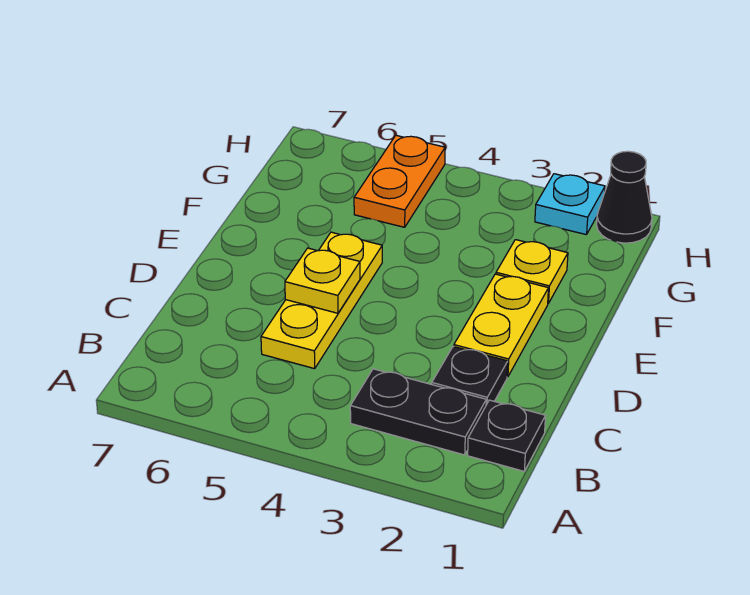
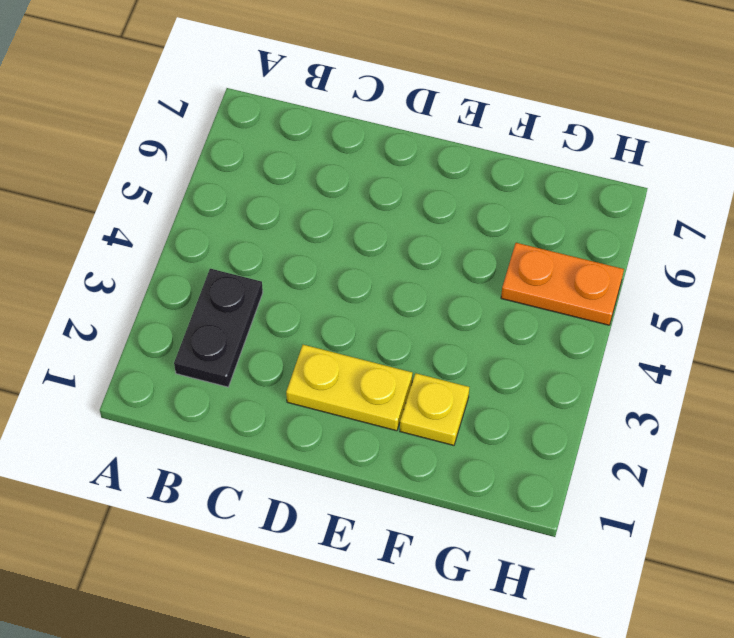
none -> black plate B1 level 1
none -> black plate C2 level 1

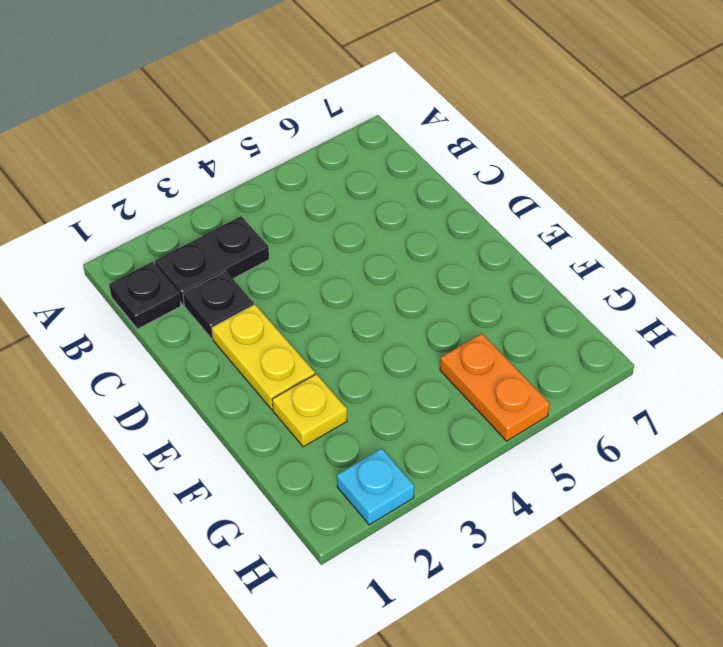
none -> yellow plate C5:E5 level 1
none -> black cone H1 level 1

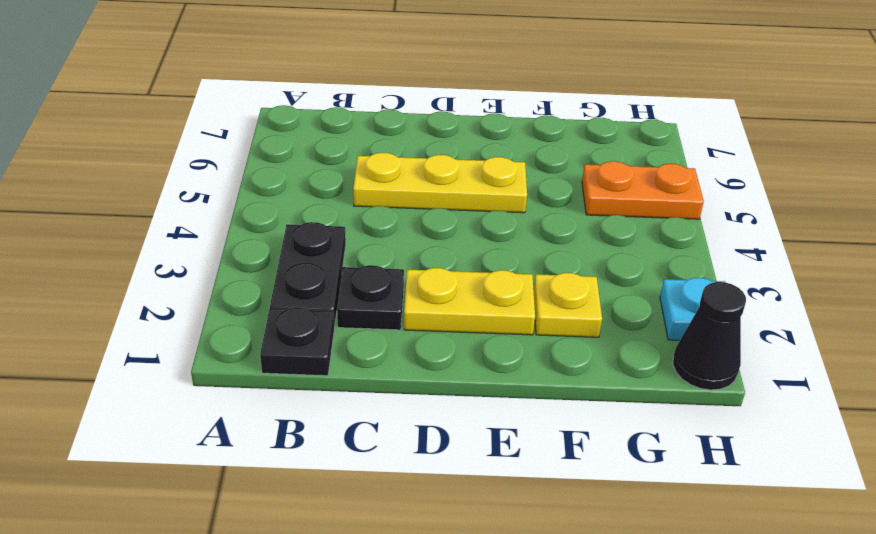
none -> yellow plate D5 level 2

